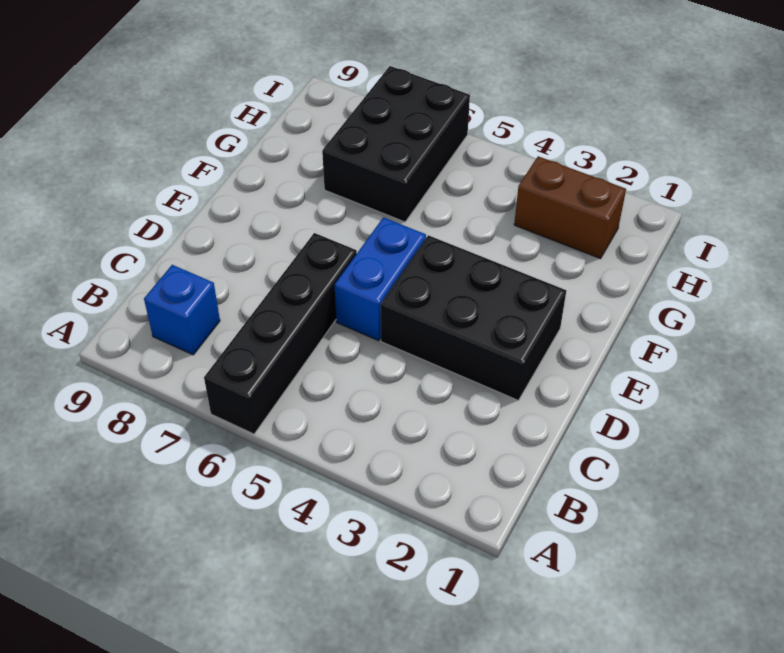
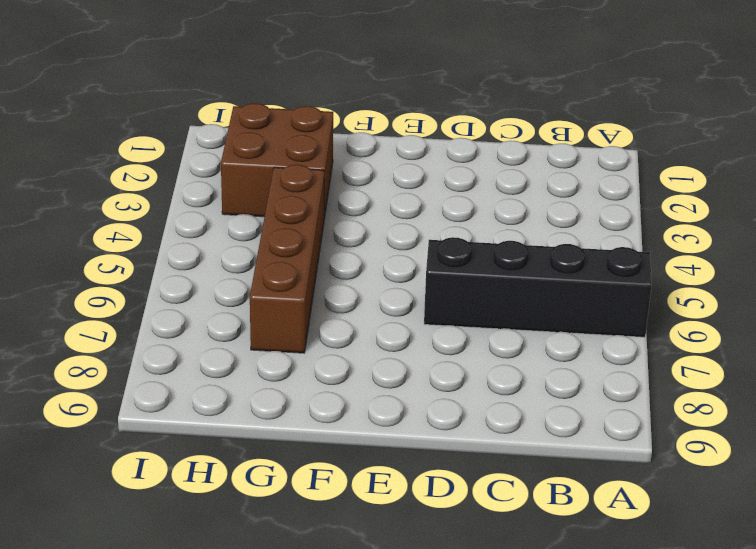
brown brick G2:H3 level 1 -> brown brick H2:H3 level 1
brown brick G4:G7 level 1 -> black brick G6:I7 level 1
none -> blue brick B8 level 1
none -> black brick D2:E4 level 1

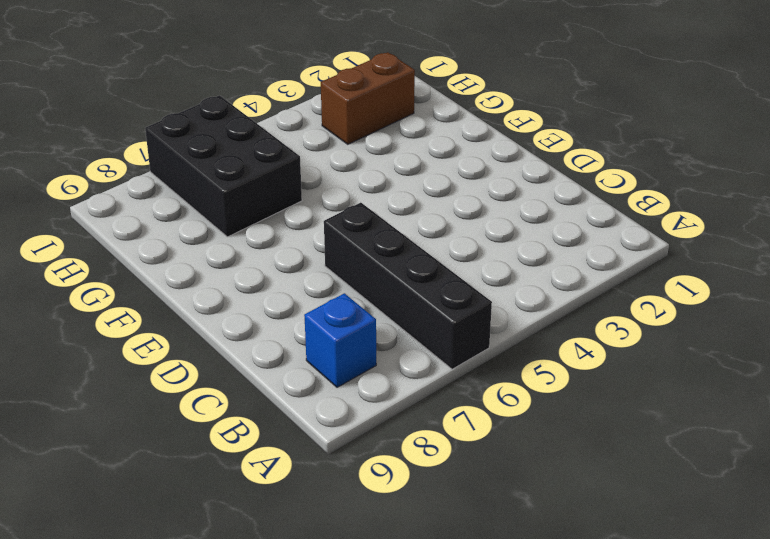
none -> black brick D2:E4 level 1
none -> blue brick D5:E5 level 1

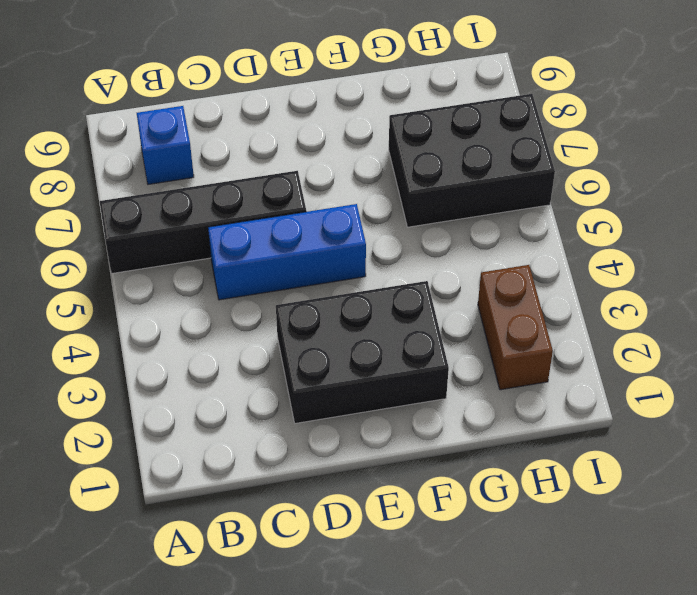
blue brick C5:E5 level 1 -> blue brick D5:E5 level 1
black brick D2:F3 level 1 -> black brick D2:E4 level 1

